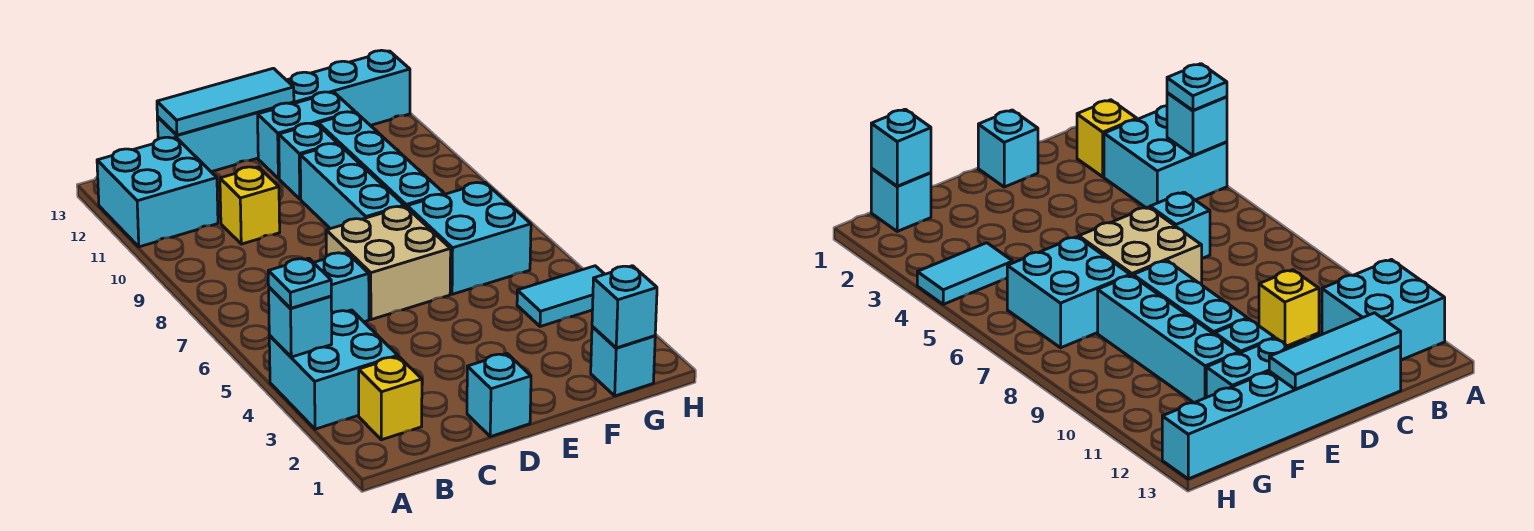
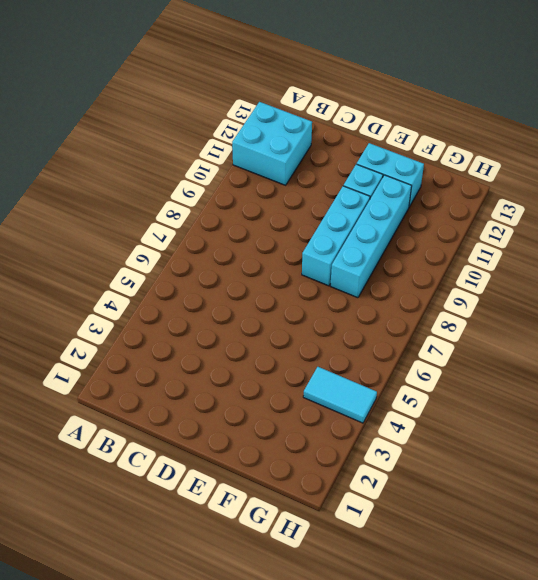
none -> cyan brick A3:B4 level 1
none -> yellow brick B2 level 1
none -> cyan brick C6 level 1

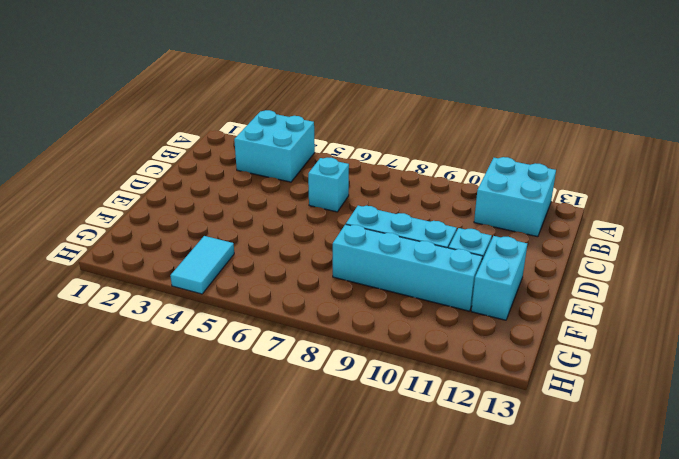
none -> yellow brick B2 level 1
none -> yellow brick C10 level 1
none -> cyan brick C13:H13 level 1

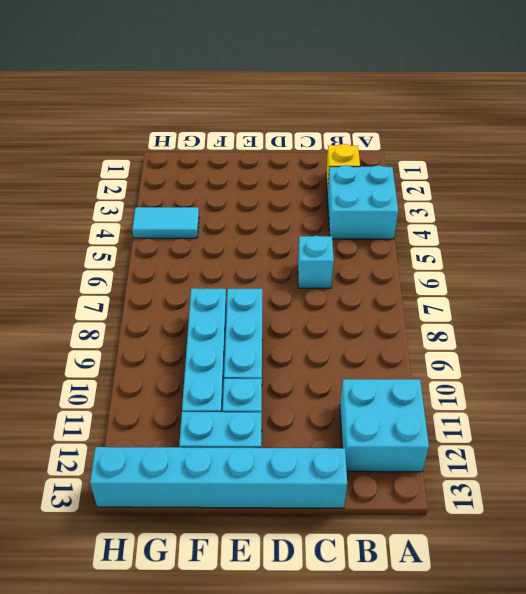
none -> yellow brick C10 level 1
none -> cyan brick D1 level 1
none -> tan brick D6:E7 level 1

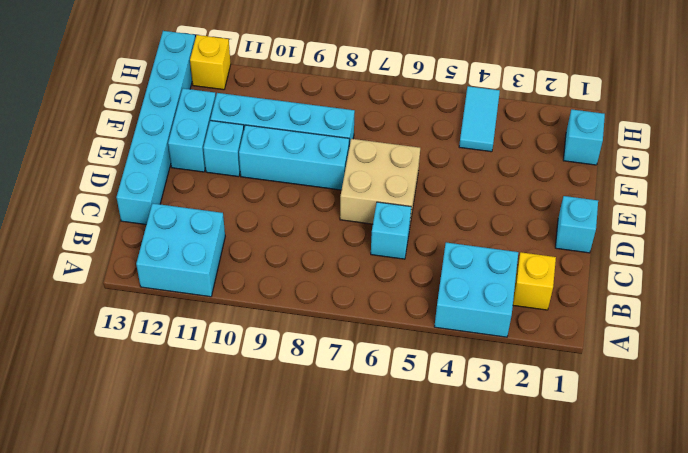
yellow brick H12 level 1 -> yellow brick C10 level 1
none -> cyan brick F6:G7 level 1
none -> cyan brick A4 level 2
none -> cyan tile C13:E13 level 2

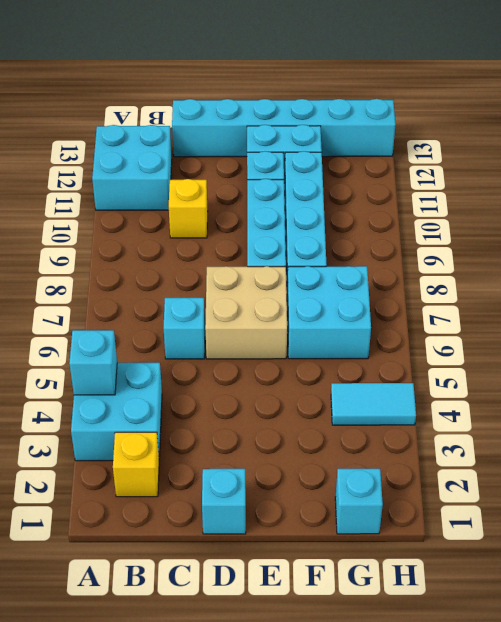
none -> cyan tile C13:E13 level 2
none -> cyan brick G1 level 2
none -> cyan plate A4 level 3

